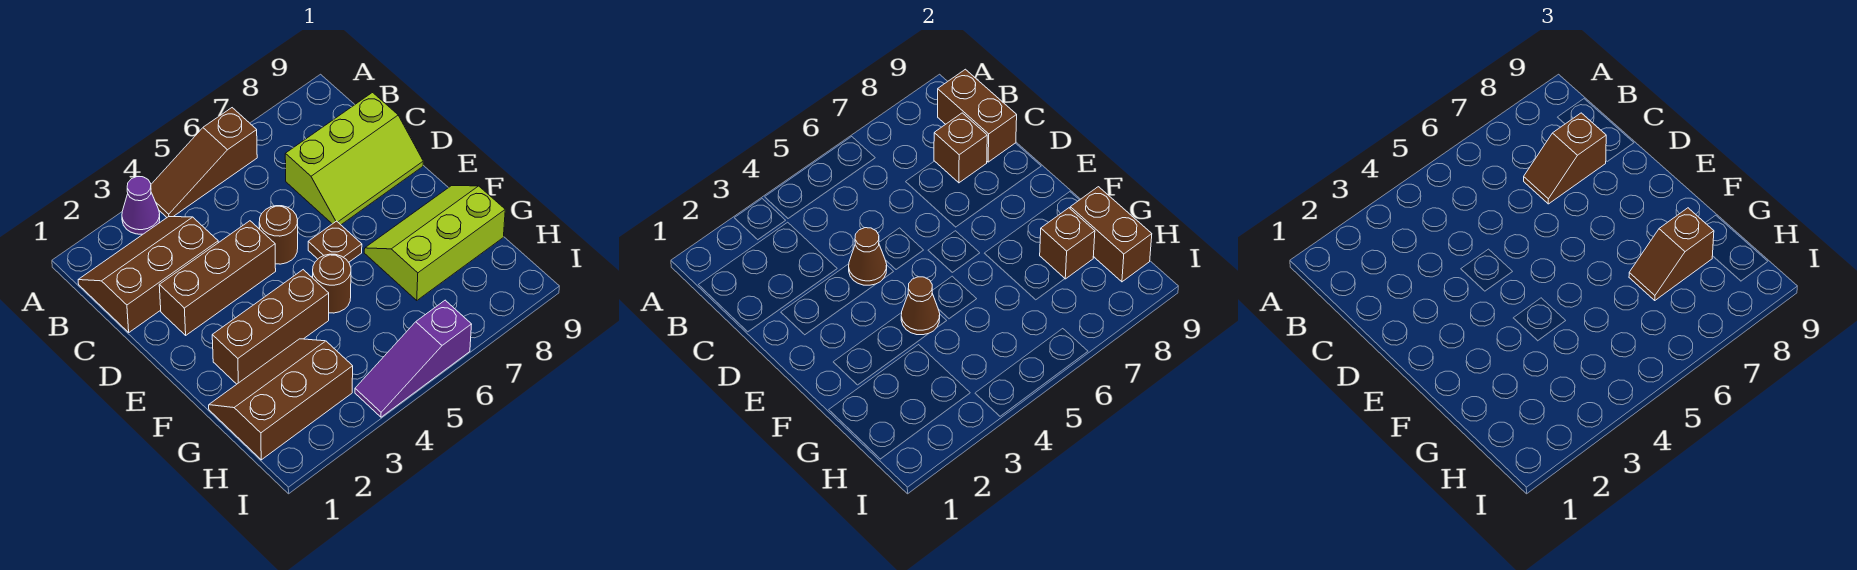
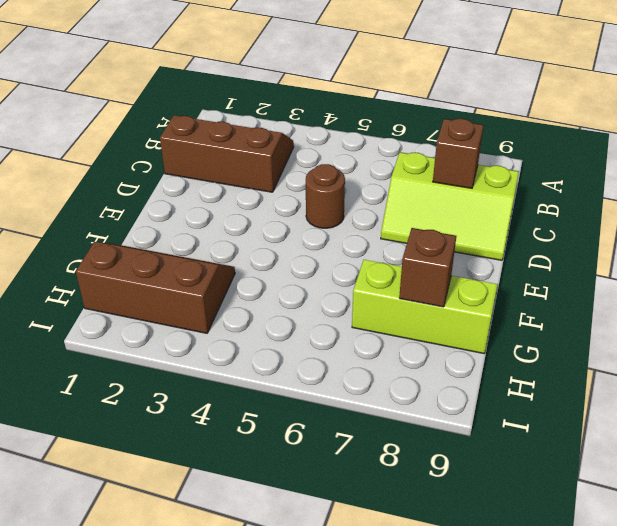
none -> purple cone A3 level 1
none -> brown slope A4:A6 level 1 top 6
none -> brown brick D2:D4 level 1

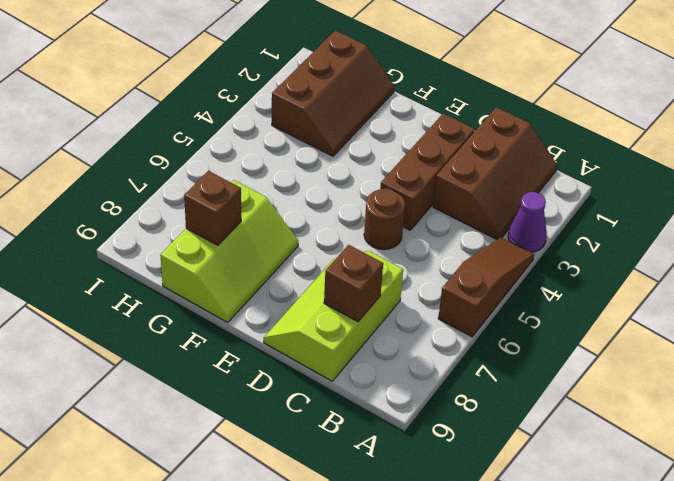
none -> brown plate E6 level 1
none -> brown brick F2:F4 level 1
none -> brown round brick F5 level 1

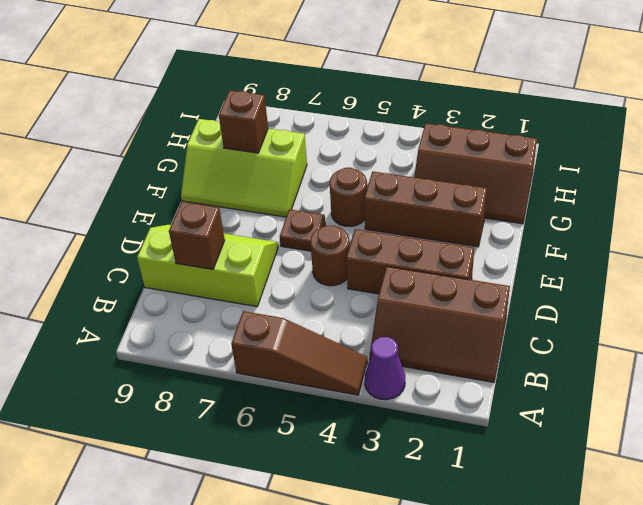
none -> purple slope I4:I6 level 1 top 6
none -> brown brick B9:C9 level 2
none -> brown cone D4 level 2

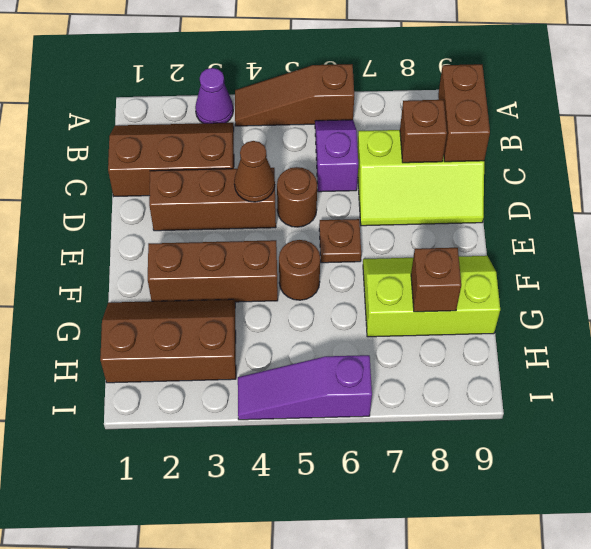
purple slope B6:C6 level 1 top C -> none
none -> brown cone F4 level 2
none -> brown brick G9:H9 level 2
none -> brown slope C7:C8 level 3 top 8

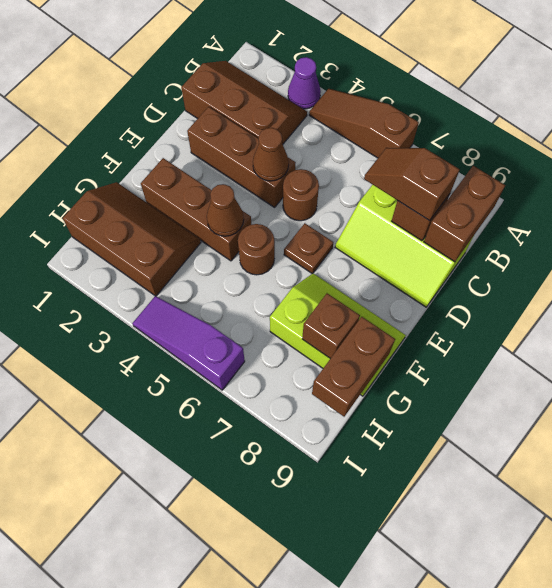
none -> brown slope G7:G8 level 3 top 8

